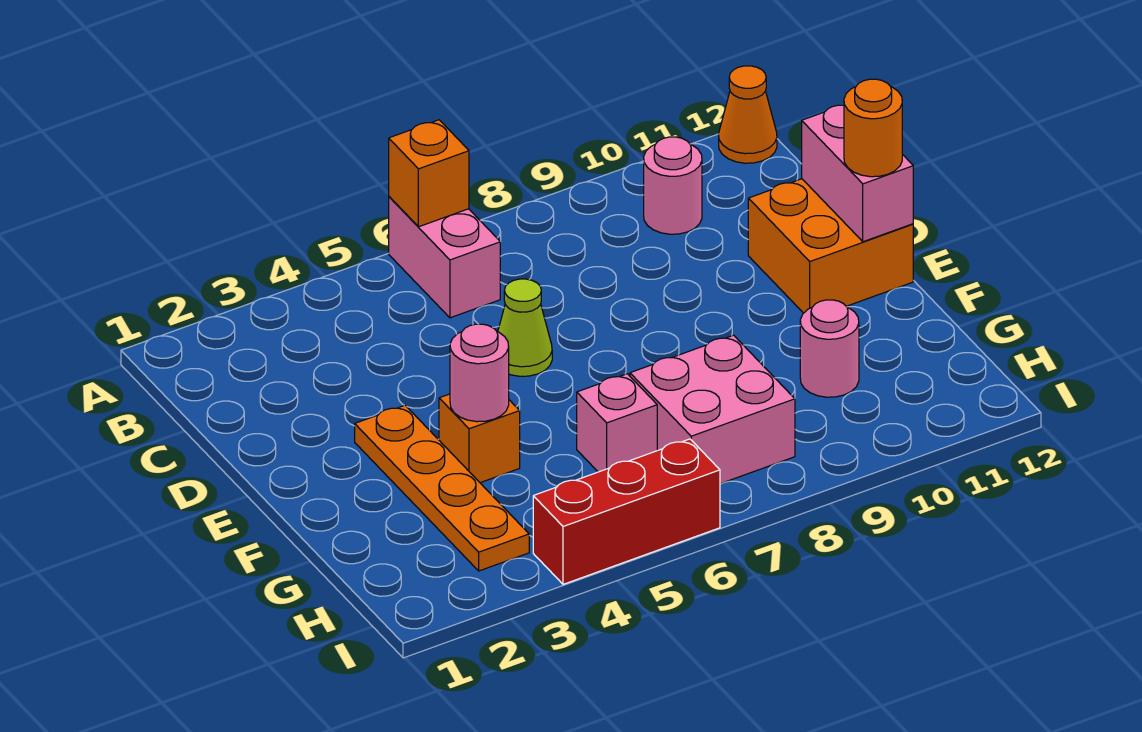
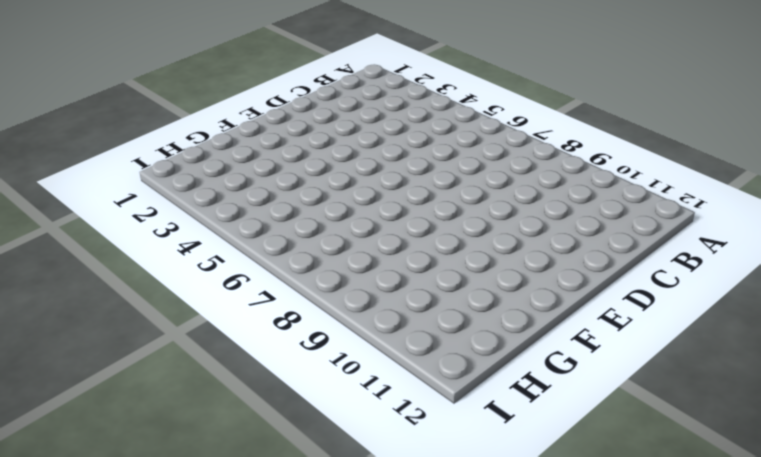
none -> pink brick A6:B6 level 1
none -> orange cone A12 level 1
none -> pink round brick B10 level 1

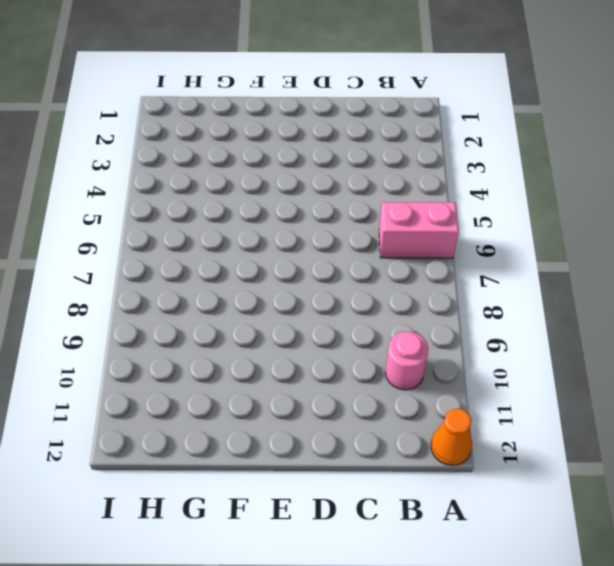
none -> lime cone D6 level 1
none -> orange brick D11:E12 level 1
none -> orange plate E3:H3 level 1

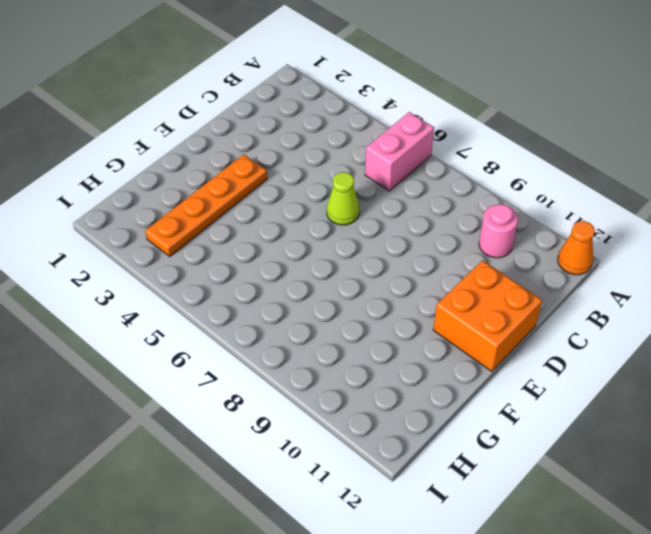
none -> orange brick F4 level 1
none -> pink brick G6 level 1
none -> pink brick G7:H8 level 1

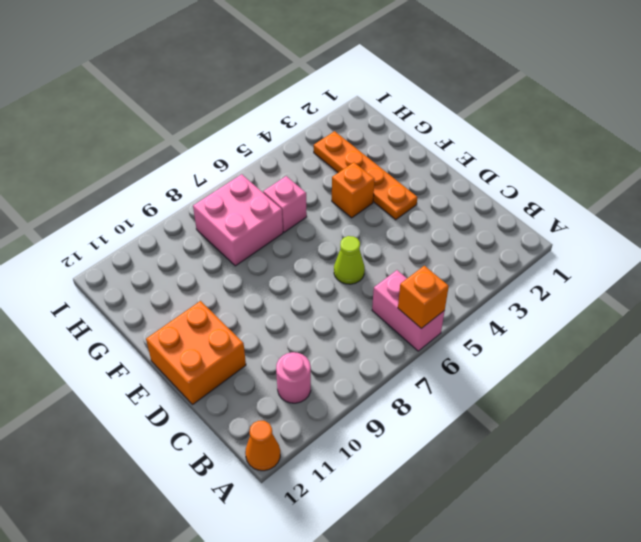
none -> pink round brick G10 level 1
none -> red brick I4:I6 level 1
none -> pink brick D12:E12 level 2

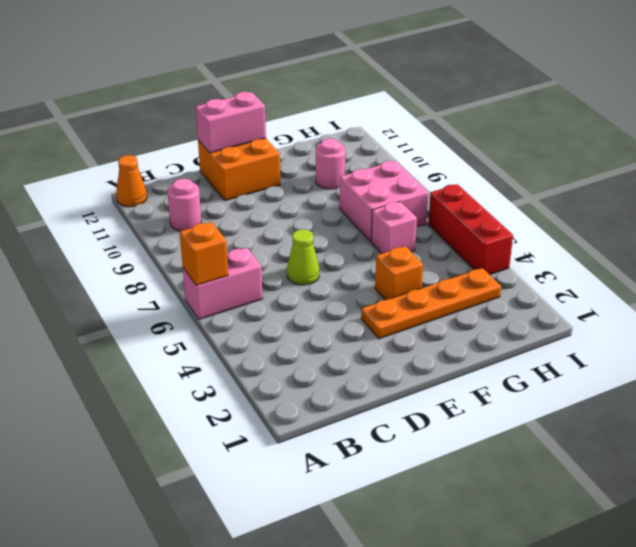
none -> pink round brick F4 level 2
none -> orange round brick E12 level 3

